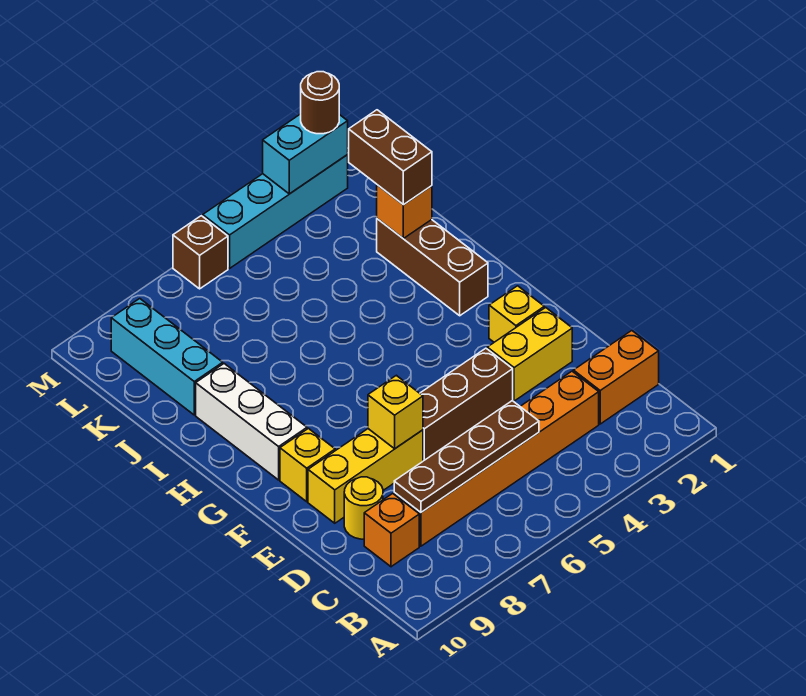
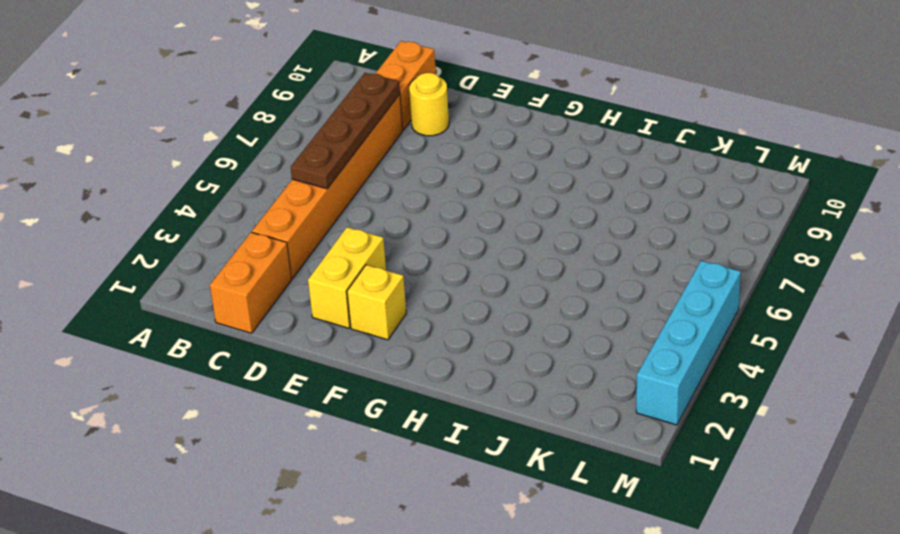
orange brick C9:C10 level 1 -> orange brick C9 level 1
none -> brown brick E4:E6 level 1
none -> yellow brick E7:E9 level 1
none -> yellow brick F9 level 1

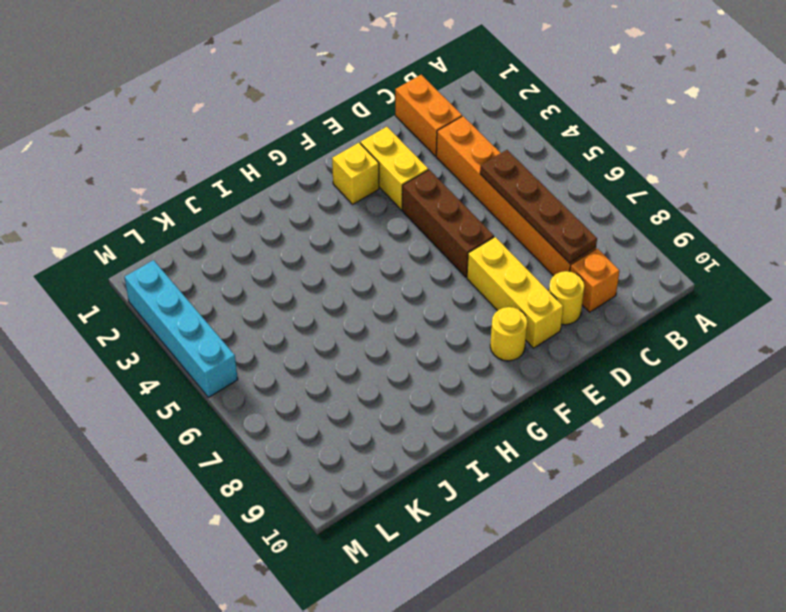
yellow round brick F9 level 1 -> yellow brick F9 level 1
none -> white brick G9:I9 level 1
none -> brown brick H2:J2 level 1
none -> cyan brick J9:L9 level 1

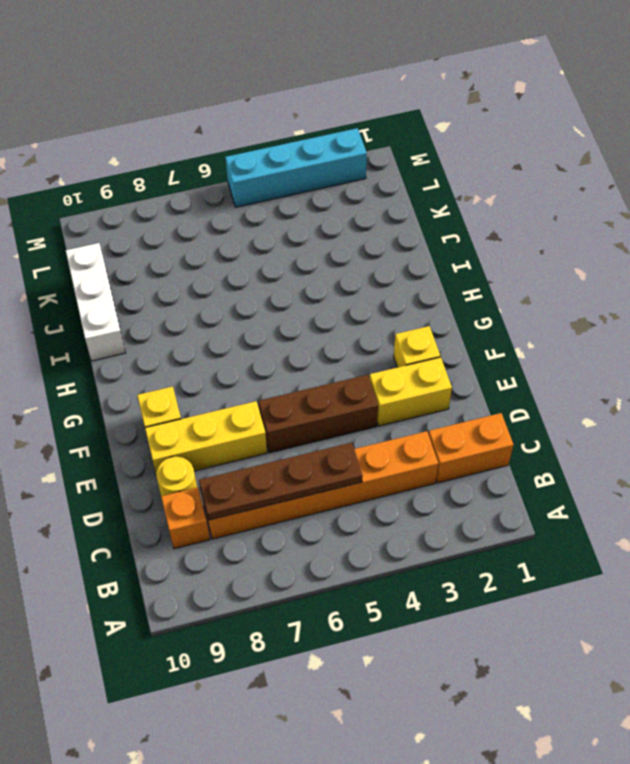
white brick I10:K10 level 1 -> white brick G9:I9 level 1
none -> brown brick H2:J2 level 1
none -> cyan brick J9:L9 level 1
none -> brown brick M6 level 1

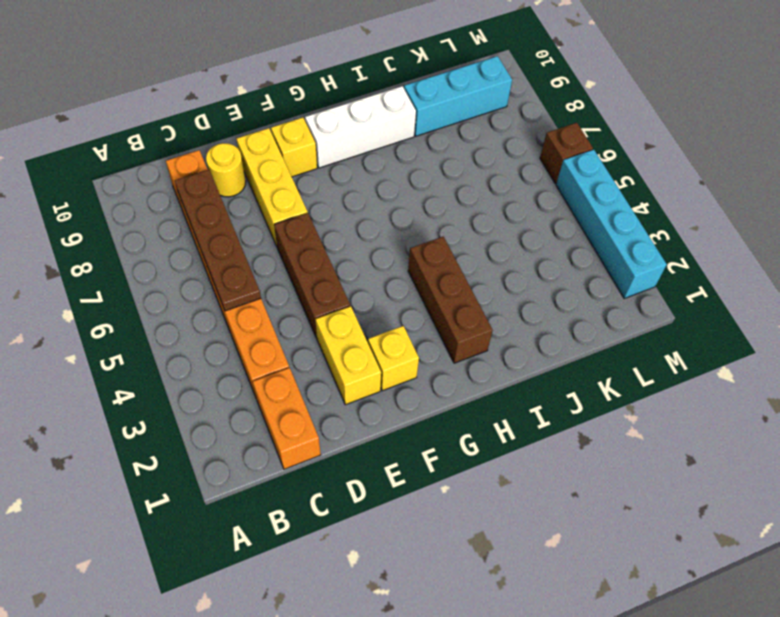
brown brick H2:H4 level 1 -> brown brick H2:J2 level 1
none -> yellow brick E7 level 2
none -> orange brick J2 level 2
none -> cyan brick M2:M3 level 2

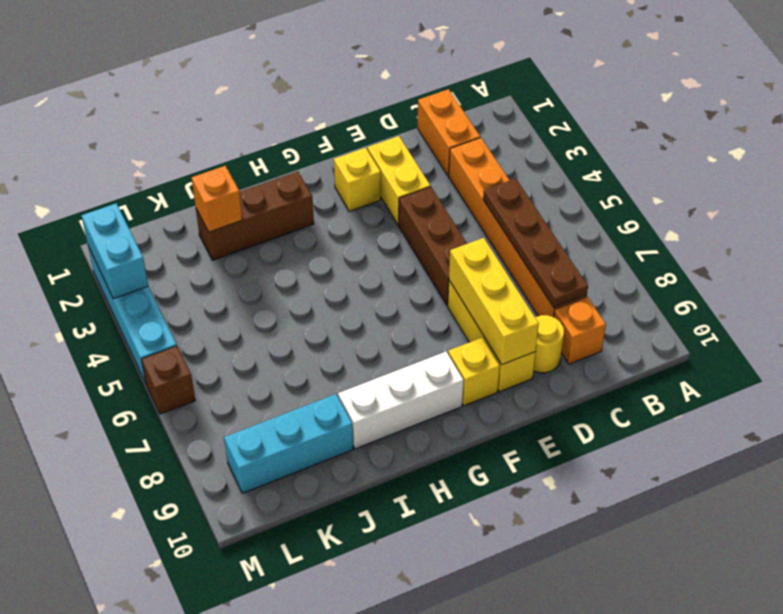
yellow brick E7:E9 level 2 -> yellow brick E7 level 2
none -> brown brick J2:K2 level 3
none -> brown round brick M2 level 3

